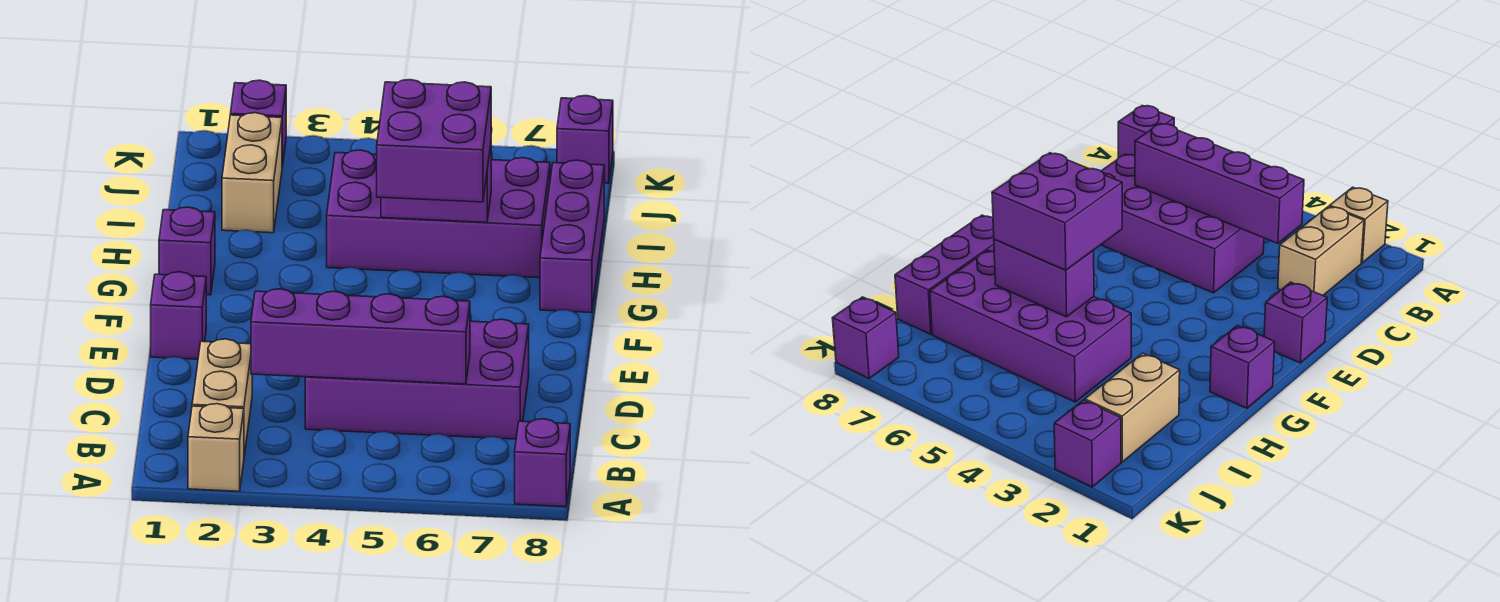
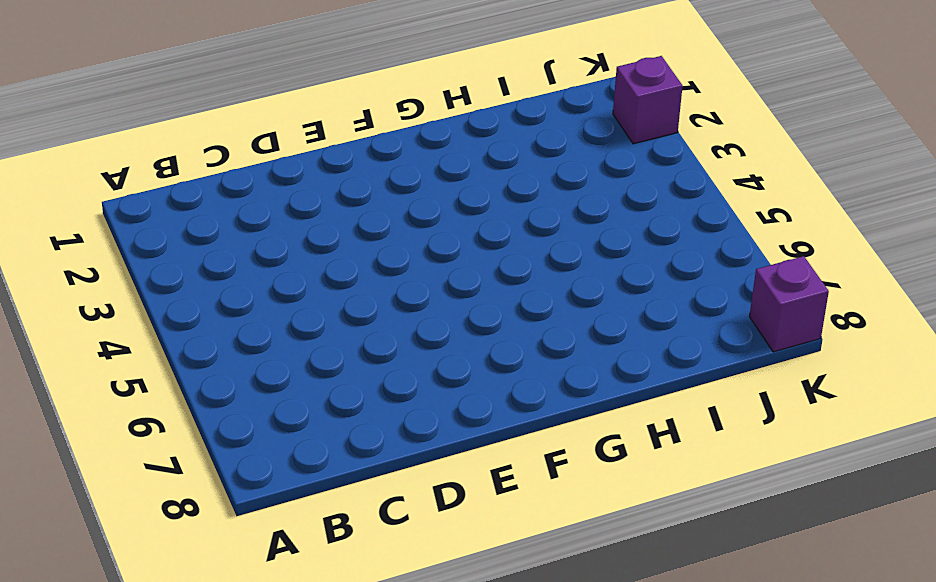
none -> tan brick A2 level 1
none -> purple brick A8 level 1
none -> tan brick B2:C2 level 1

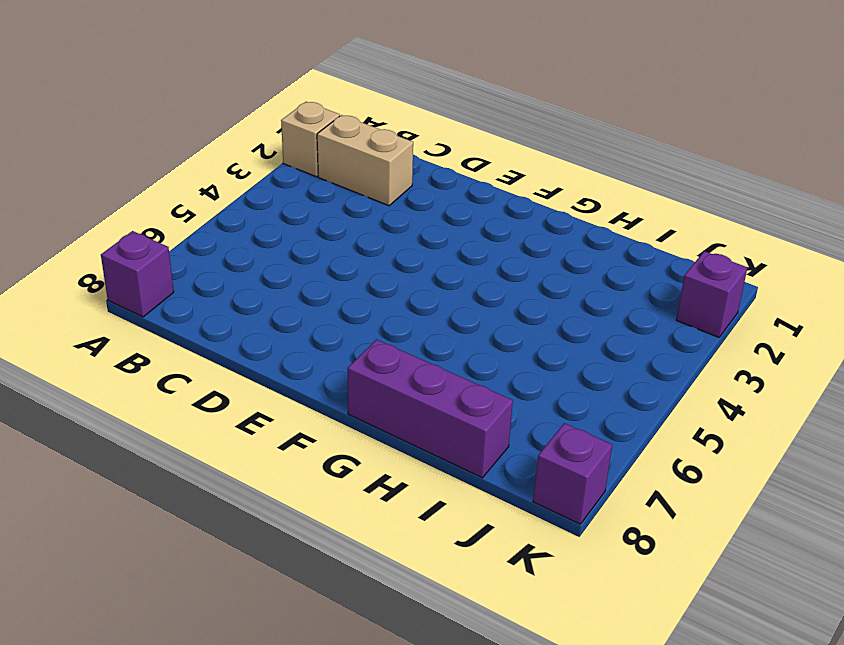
none -> purple brick C4:D7 level 1
none -> purple brick E1 level 1
none -> purple brick G1 level 1

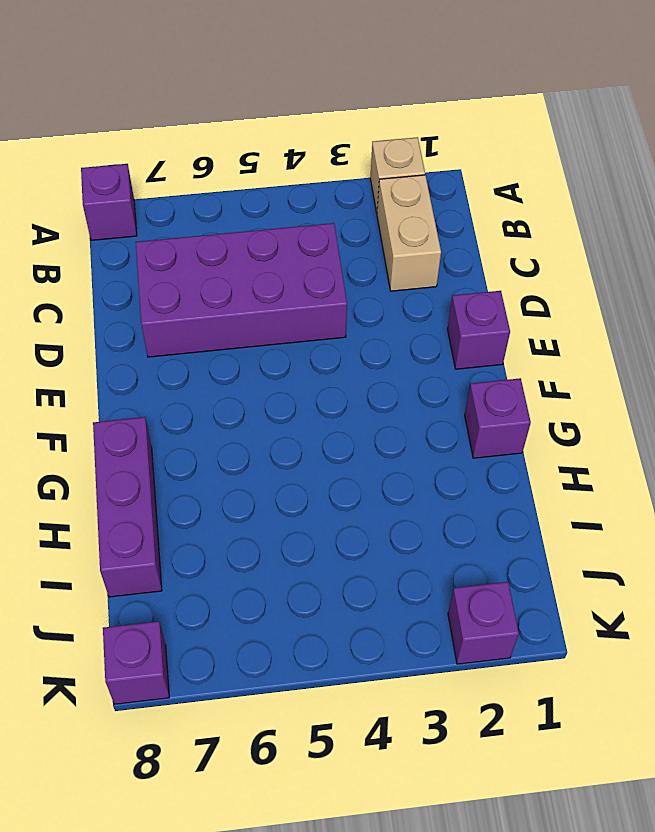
none -> purple brick H4:I7 level 1
none -> tan brick I2:J2 level 1
none -> purple brick C3:C6 level 2

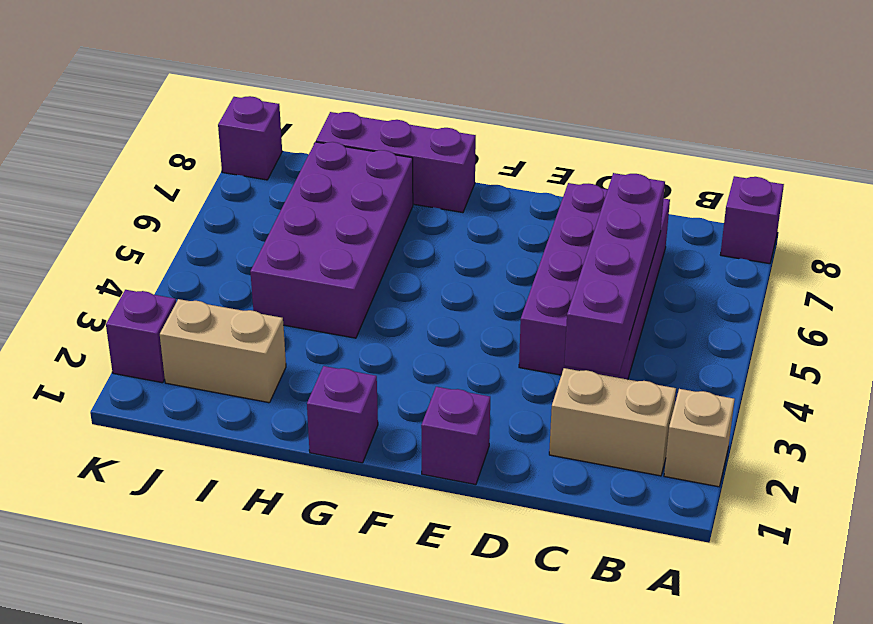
none -> purple brick H5:H6 level 2
none -> purple brick G5:H6 level 3

